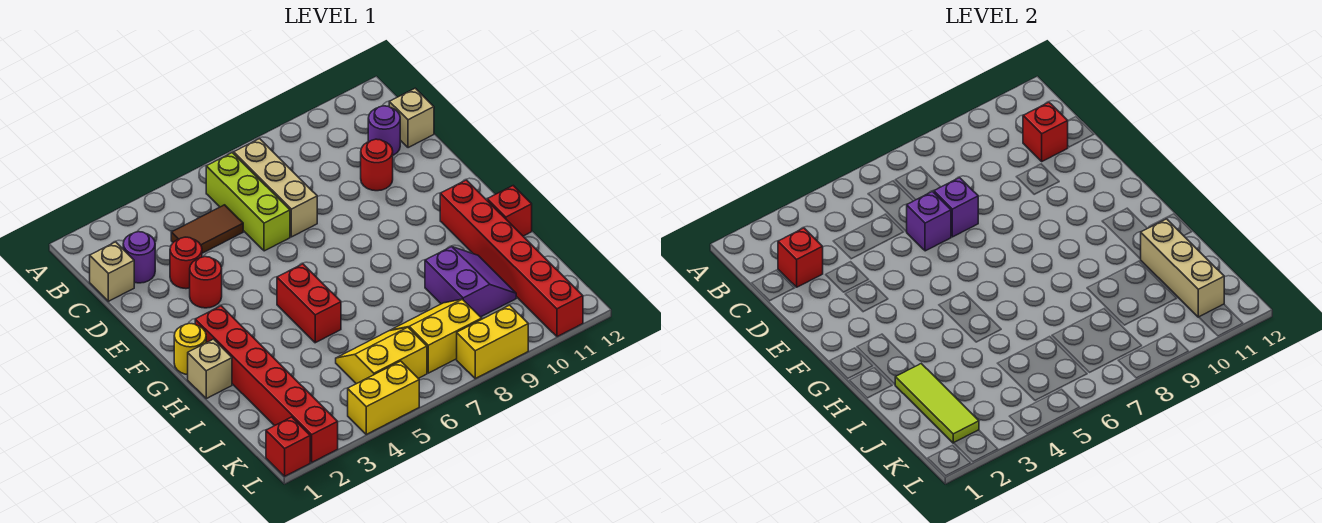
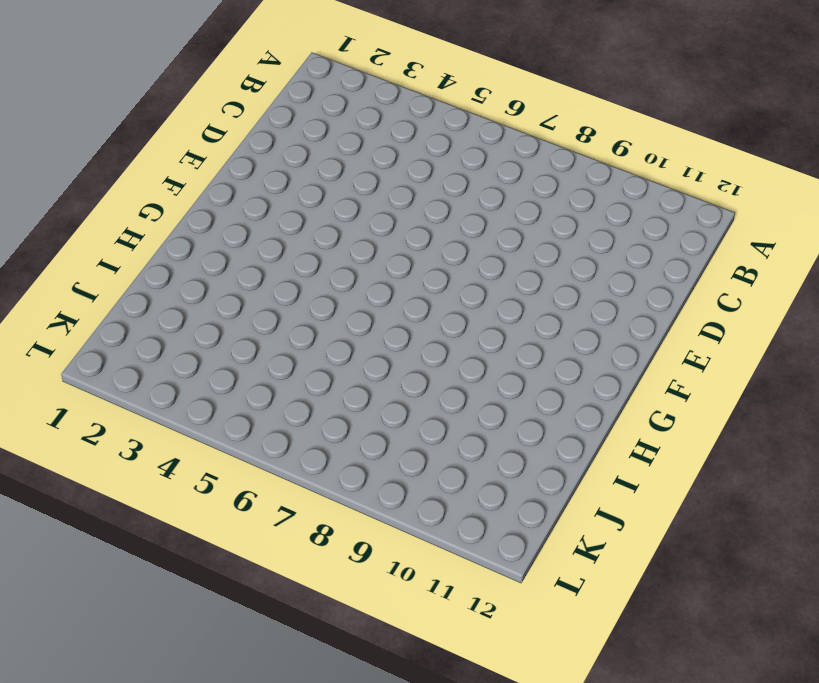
none -> lime brick B6:D6 level 1
none -> tan brick B7:D7 level 1
none -> tan brick C1 level 1

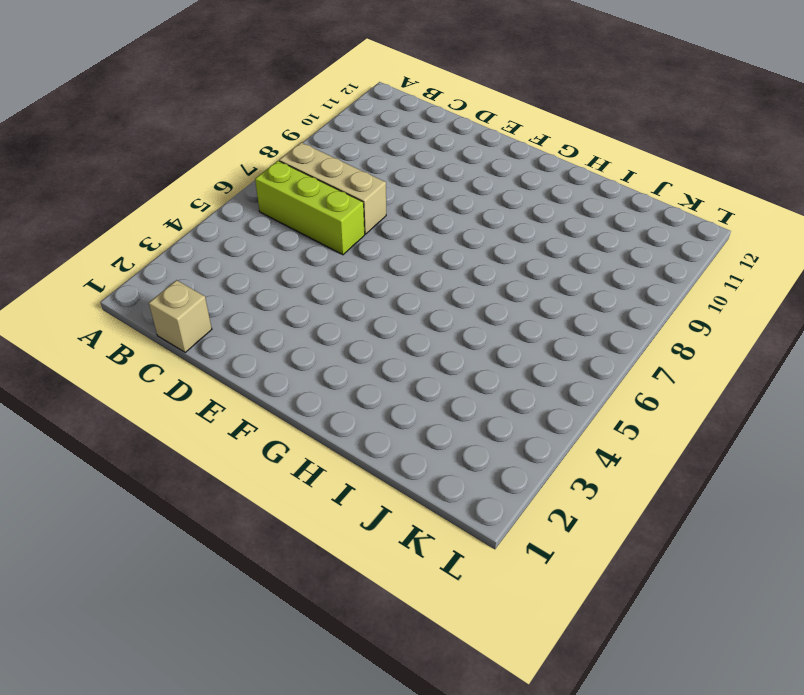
none -> purple round brick C2 level 1
none -> brown tile C4:C5 level 1
none -> purple round brick C11 level 1

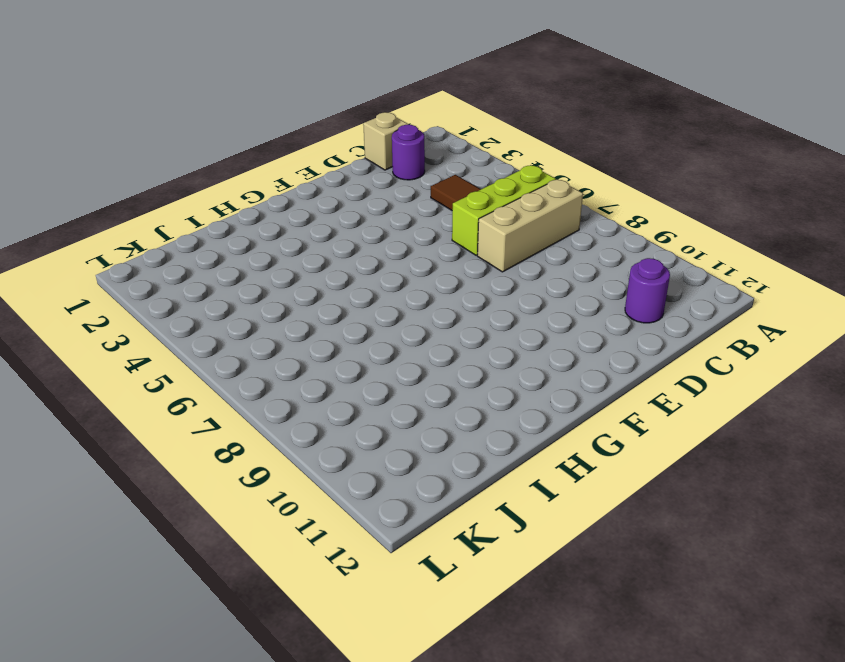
none -> tan brick C12 level 1
none -> red round brick D3 level 1
none -> red round brick D10 level 1

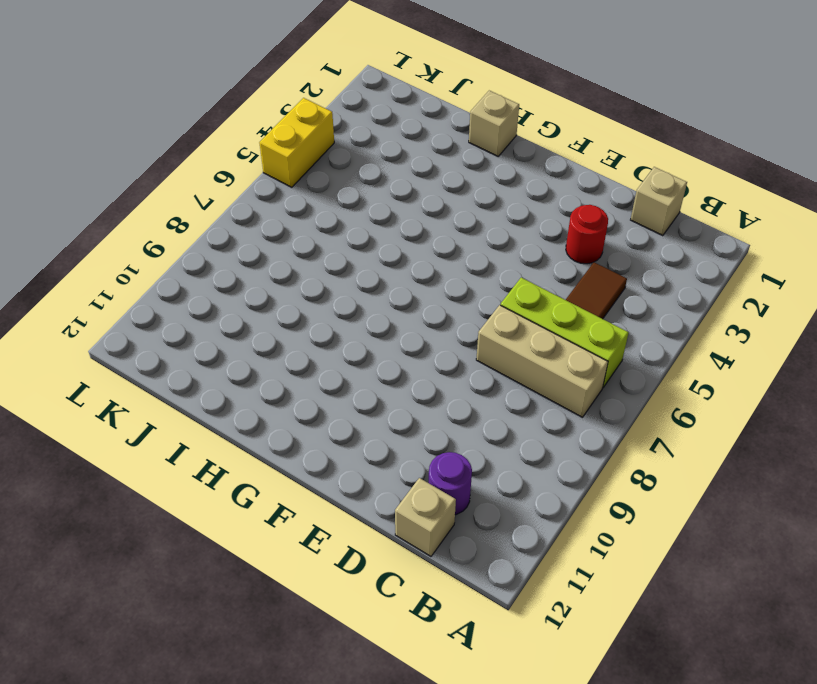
none -> purple round brick C2 level 1
none -> red round brick D10 level 1
none -> red round brick E3 level 1

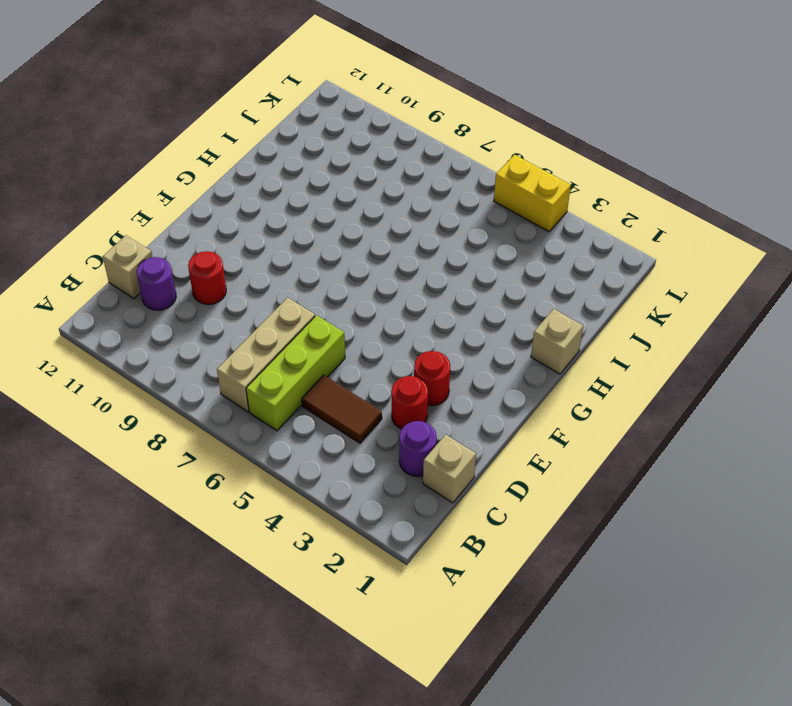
none -> yellow round brick G1 level 1
none -> red brick G2:L2 level 1
none -> red brick G5:H5 level 1

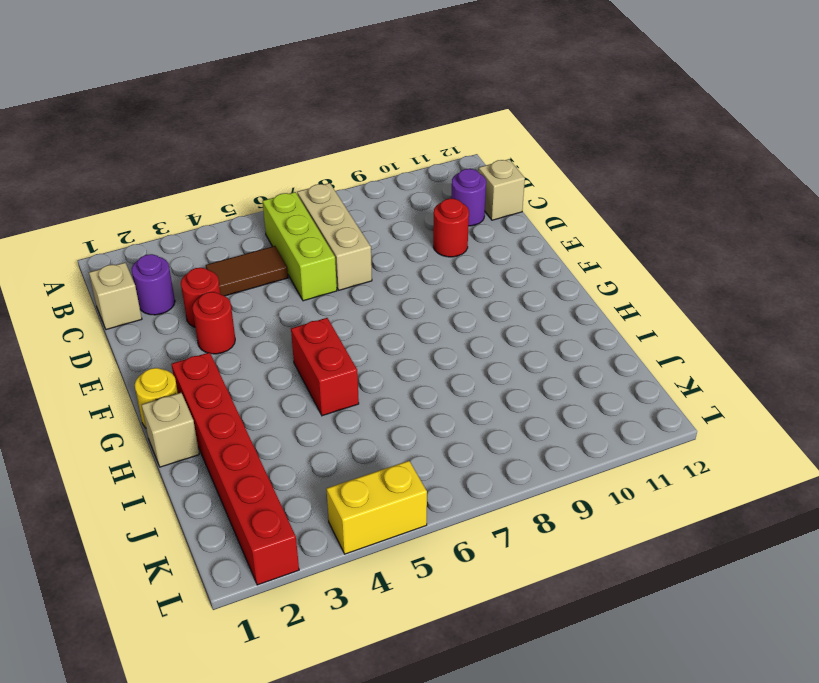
none -> red brick G11:L11 level 1
none -> red brick H12 level 1
none -> purple slope I9:J10 level 1 top 9

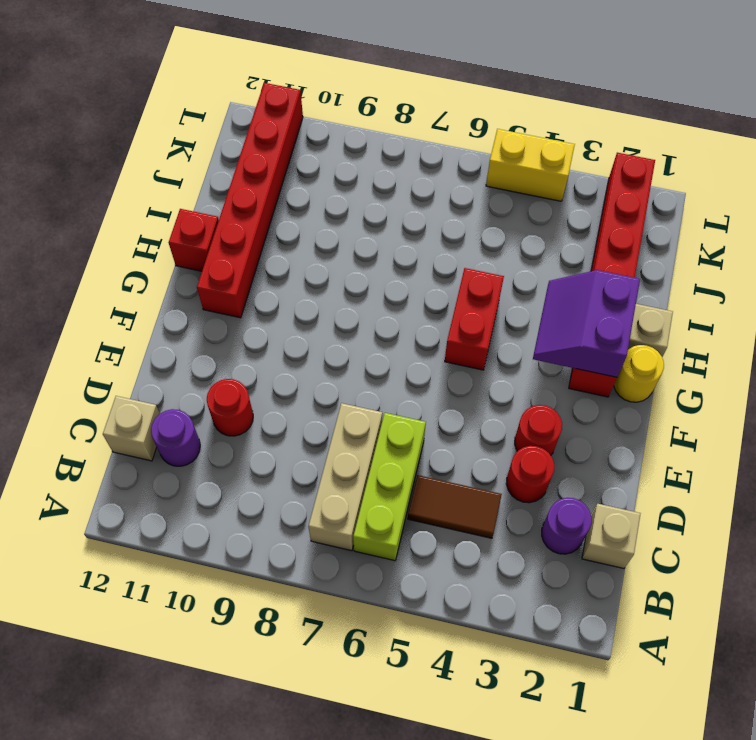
purple slope G2:H3 level 2 top 2 -> purple slope I9:J10 level 1 top 9
none -> yellow slope J5:K6 level 1 top K
none -> yellow slope J7:K8 level 1 top K
none -> red brick L1 level 1

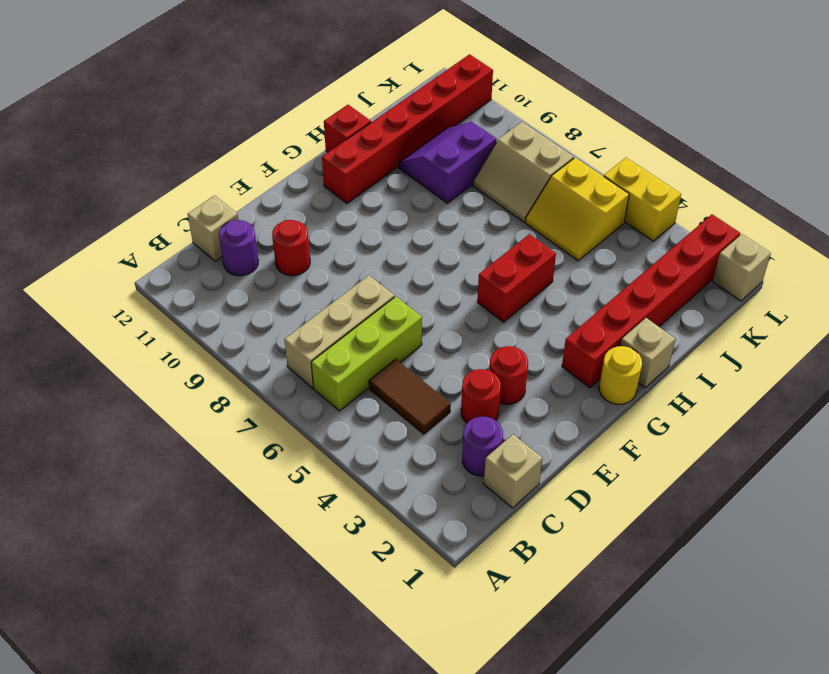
tan slope J7:K8 level 1 top K -> yellow slope J7:K8 level 1 top K
tan brick L1 level 1 -> red brick L1 level 1
none -> yellow brick L8:L9 level 1
none -> red brick C2 level 2
none -> red brick C11 level 2

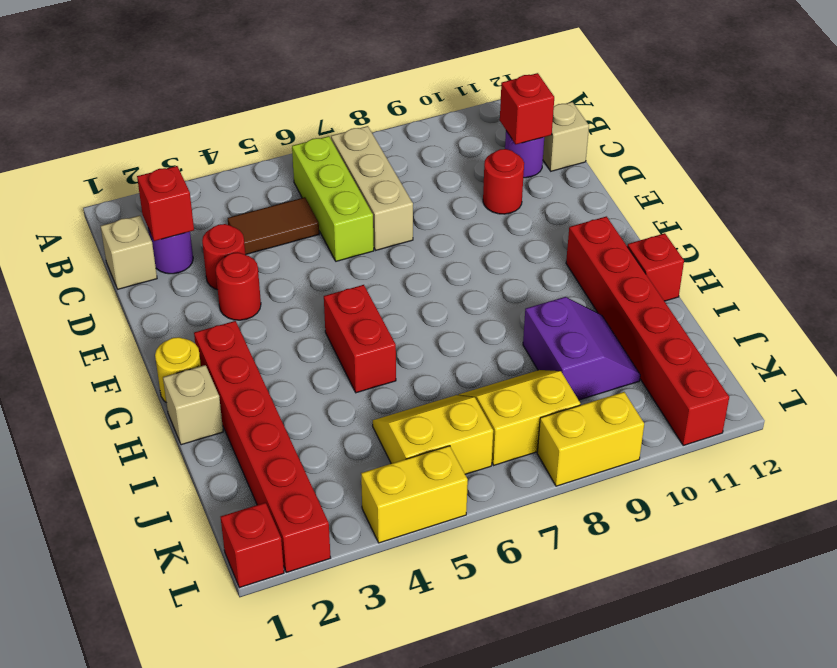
none -> purple brick D6 level 2
none -> purple brick D7 level 2
none -> lime tile I2:K2 level 2

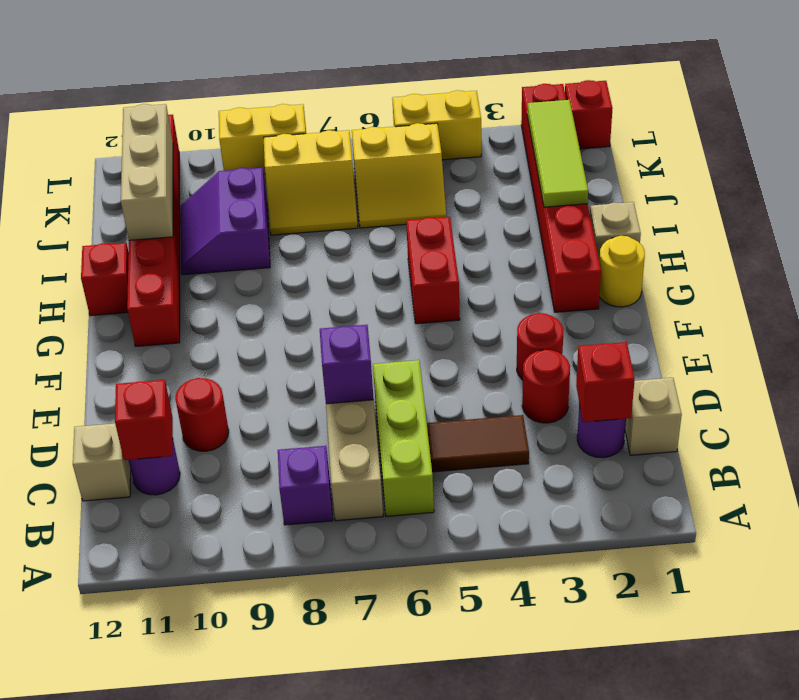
purple brick B8 level 1 -> purple brick D6 level 2

